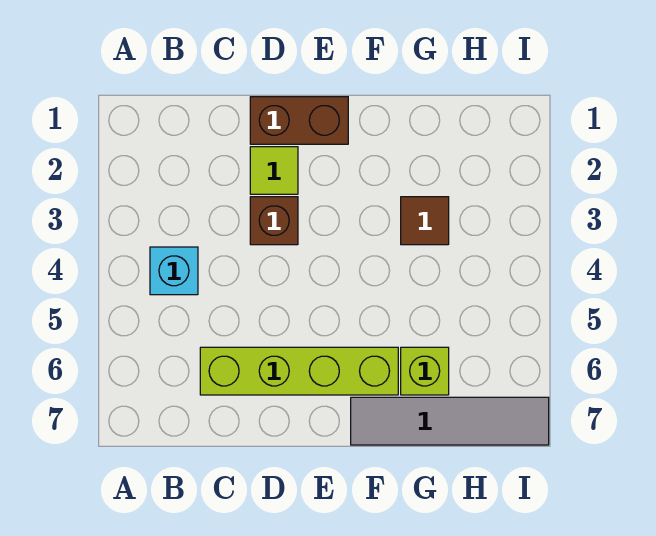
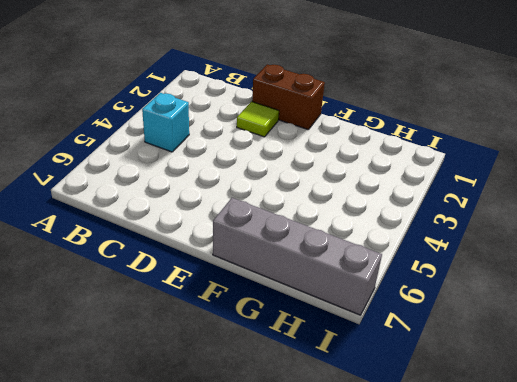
grey brick F7:I7 level 1 -> grey tile F7:I7 level 1
none -> lime brick C6:F6 level 1
none -> brown brick D3 level 1

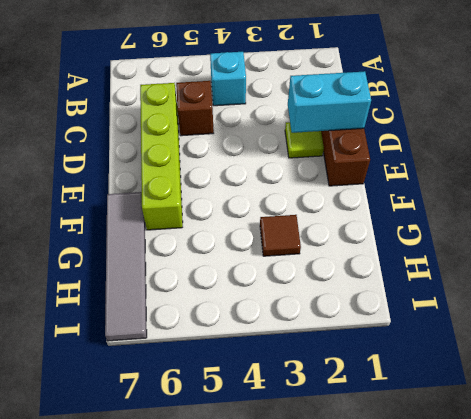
brown brick C5 level 1 -> brown brick D3 level 1
cyan brick D1:D2 level 2 -> none
none -> lime brick G6 level 1

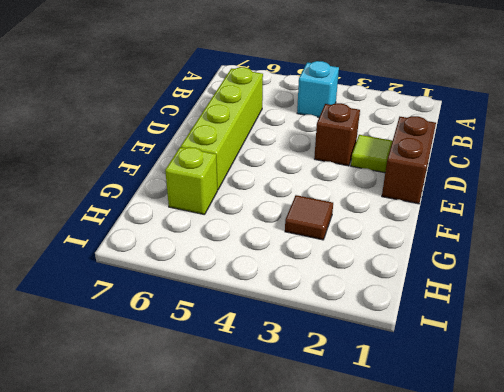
none -> grey tile F7:I7 level 1

